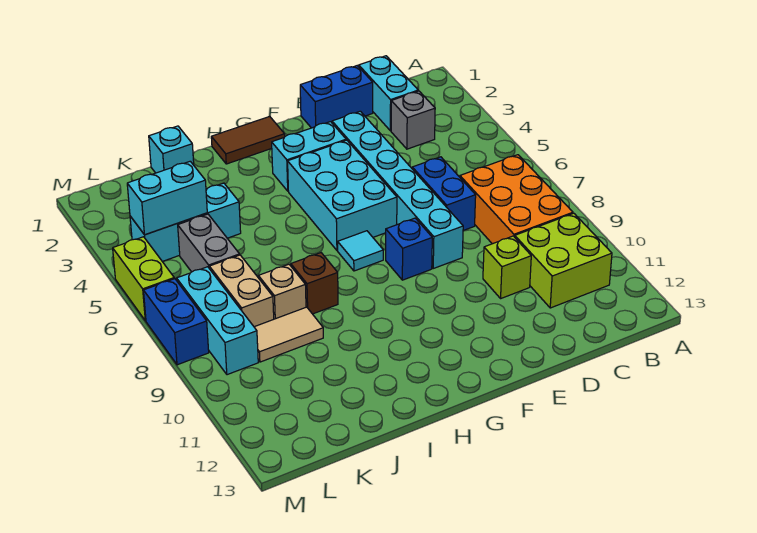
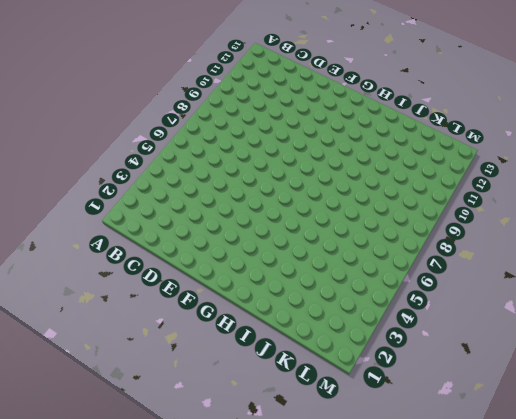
none -> orange brick B7:C9 level 1
none -> lime brick B10:C11 level 1
none -> cyan brick C1:C2 level 1

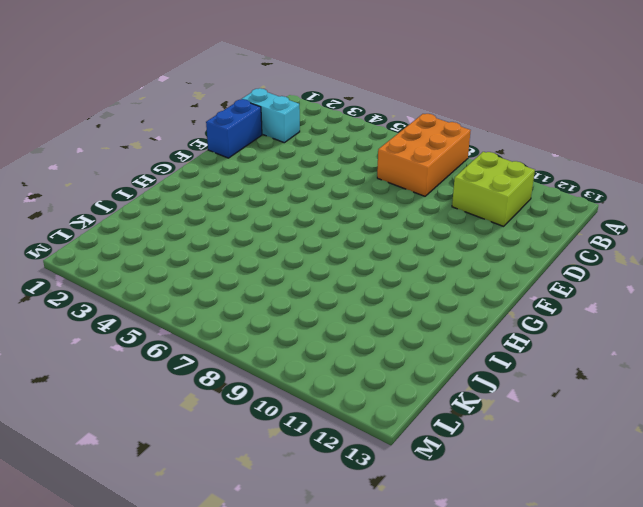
orange brick A7:C8 level 1 -> orange brick B7:C9 level 1
none -> grey brick C3 level 1
none -> blue brick D6:D7 level 1
none -> lime brick D10 level 1

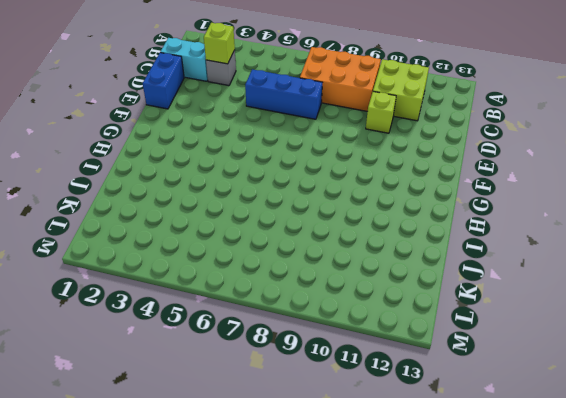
lime brick C3 level 2 -> none
blue brick D5:D7 level 1 -> blue brick D6:D7 level 1
none -> cyan brick E3:E8 level 1
none -> cyan brick F3:G3 level 1
none -> cyan brick F4:G6 level 1

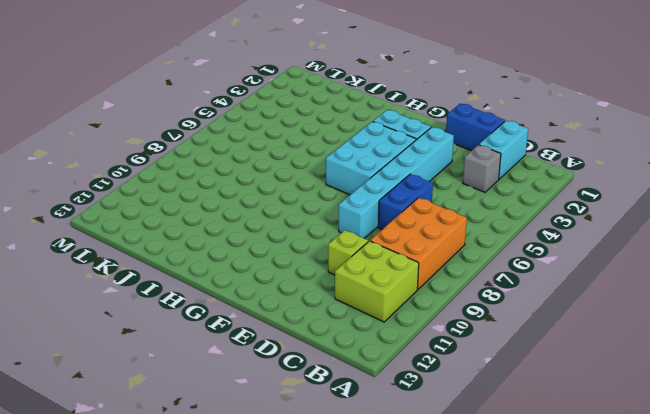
none -> blue brick F8 level 1
none -> brown tile G1:H1 level 1
none -> cyan tile G7 level 1

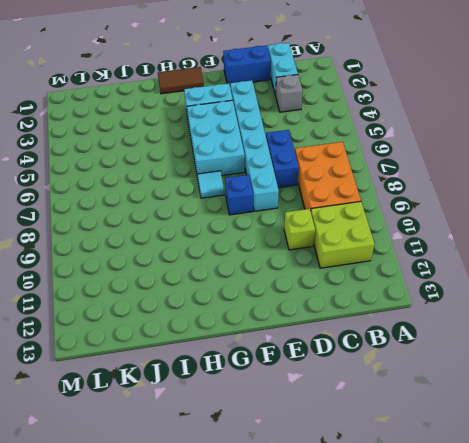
none -> brown brick I8 level 1
none -> cyan brick J1 level 1
none -> cyan brick J4:L4 level 1

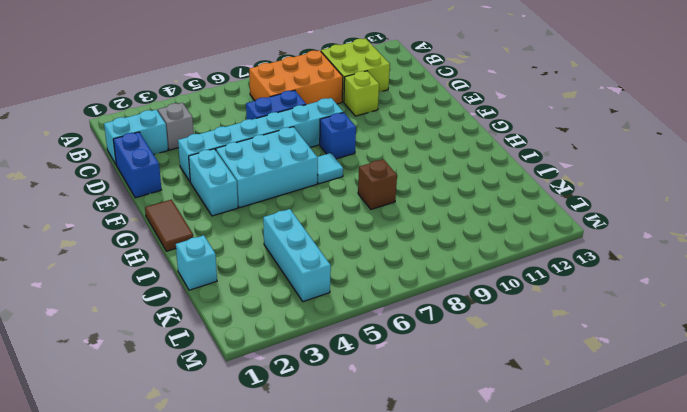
none -> tan brick J8 level 1
none -> tan tile J9:K9 level 1
none -> grey brick K5:K6 level 1

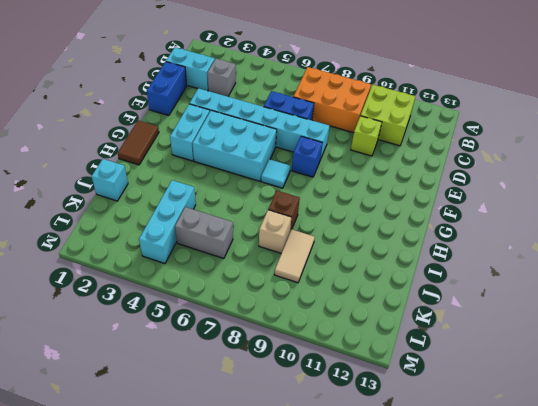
none -> tan brick K7:K8 level 1
none -> cyan brick L7:L9 level 1
none -> lime brick M5:M6 level 1

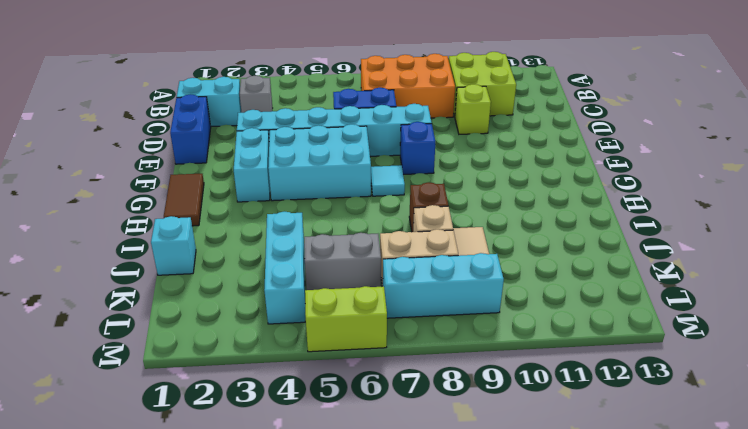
none -> blue brick M7:M8 level 1
none -> cyan brick K4:L4 level 2

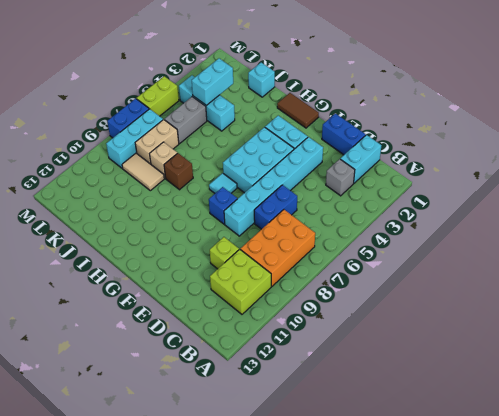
cyan brick K3:K4 level 2 -> cyan brick K4:L4 level 2

